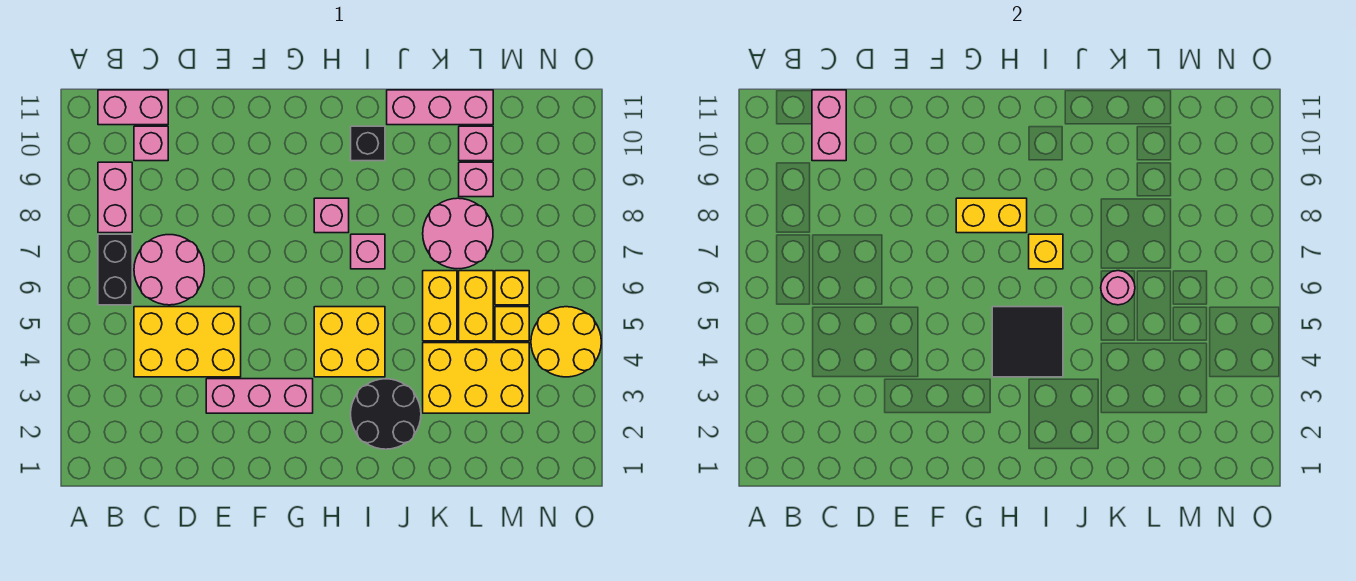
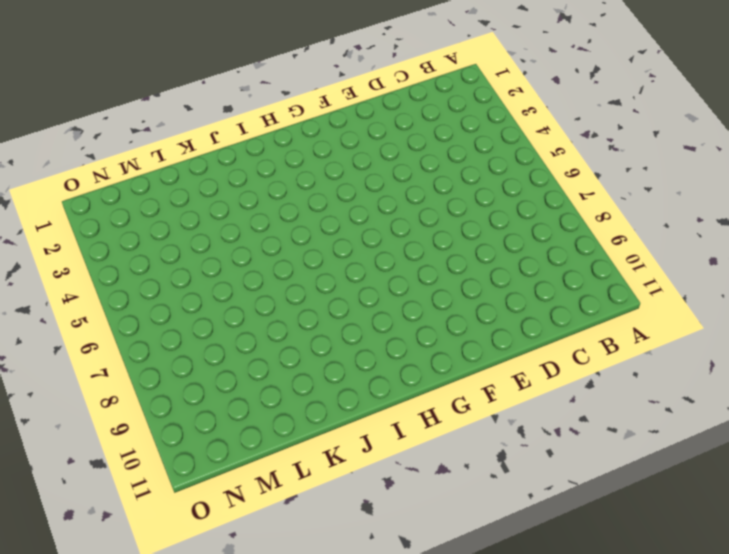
none -> black brick B6:B7 level 1
none -> pink brick B8:B9 level 1
none -> pink brick B11:C11 level 1

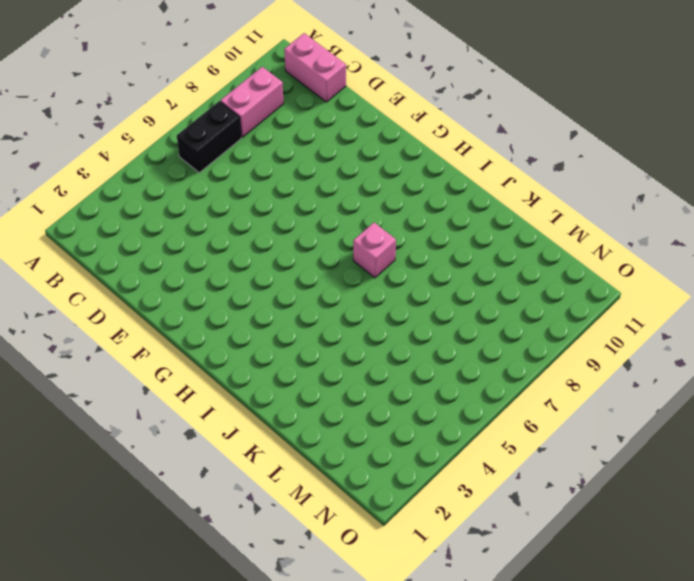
none -> yellow brick C4:E5 level 1
none -> pink round brick C6:D7 level 1
none -> pink brick C10 level 1

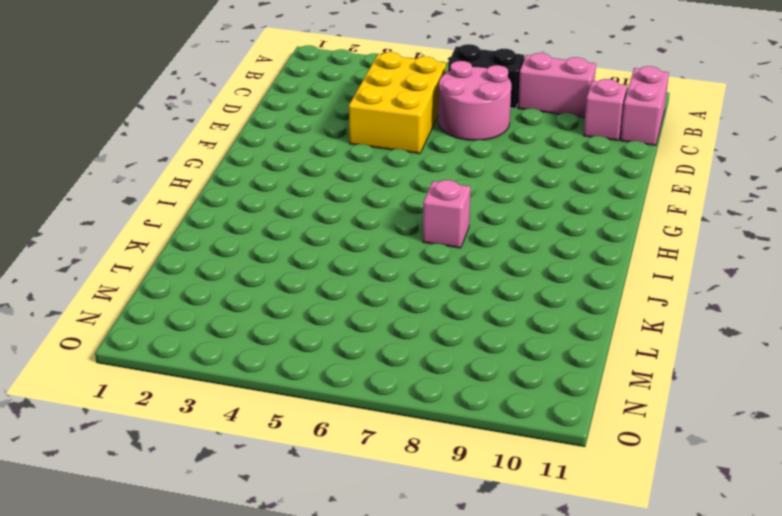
none -> pink brick E3:G3 level 1
none -> yellow brick H4:I5 level 1
none -> pink brick H8 level 1

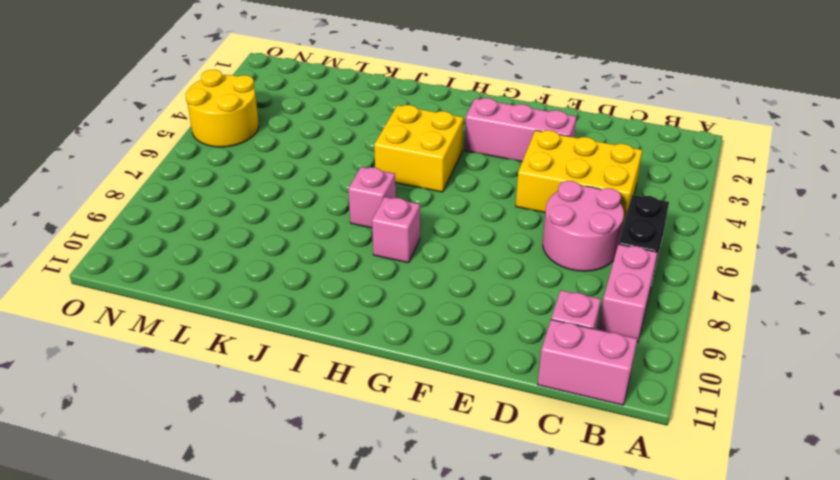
none -> black round brick I2:J3 level 1
none -> black brick I10 level 1
none -> pink brick J11:L11 level 1

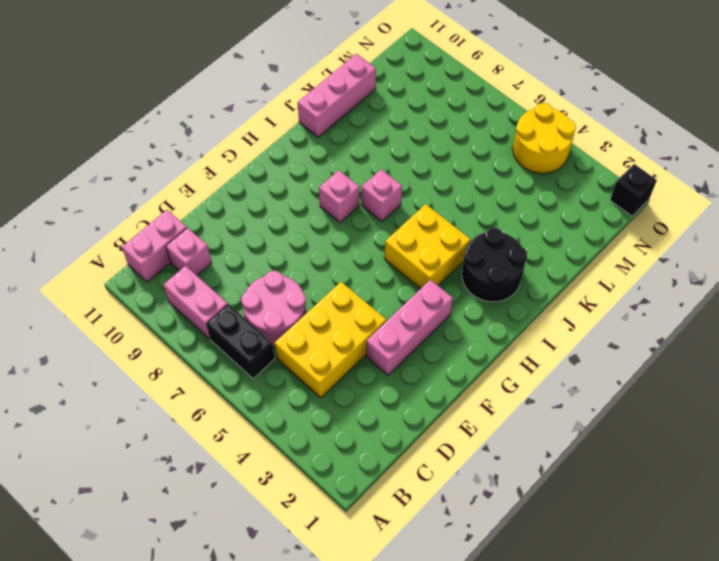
black brick O1 level 1 -> black brick I10 level 1
none -> yellow brick K3:M4 level 1
none -> yellow brick K5:K6 level 1
none -> pink round brick K7:L8 level 1

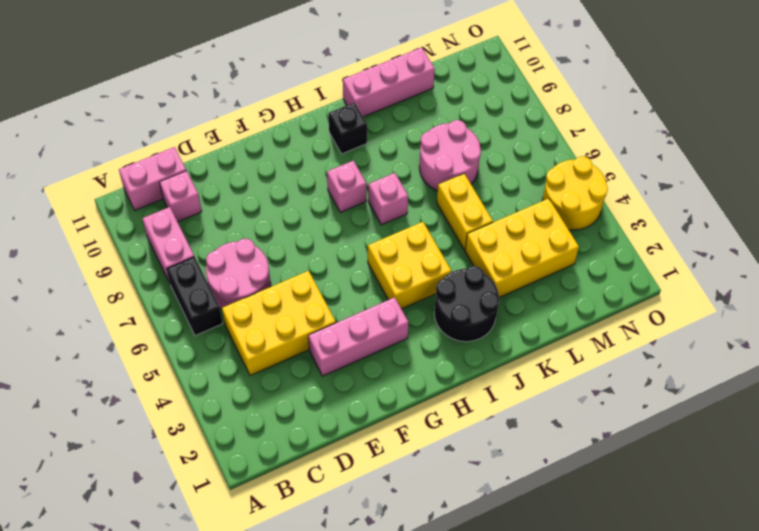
none -> yellow brick L5:L6 level 1
none -> pink brick L9 level 1
none -> pink brick L10 level 1

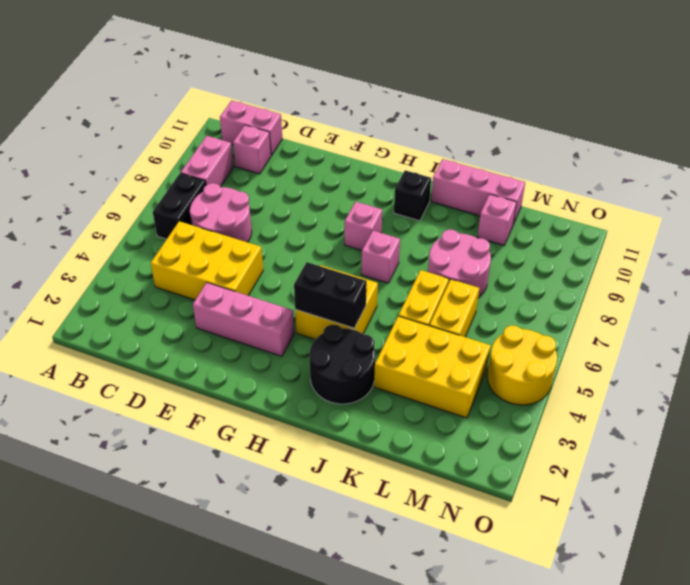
black brick H4:I4 level 2 -> black tile H4:I5 level 2
none -> pink brick L9 level 1
none -> yellow brick M5 level 1
none -> yellow brick M6 level 1

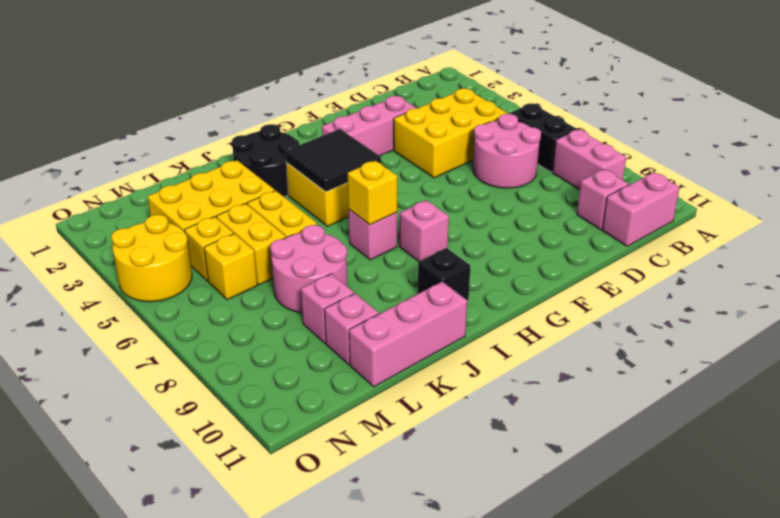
none -> pink brick C10:C11 level 2
none -> yellow brick G8:H8 level 2
none -> pink round brick K6 level 2

